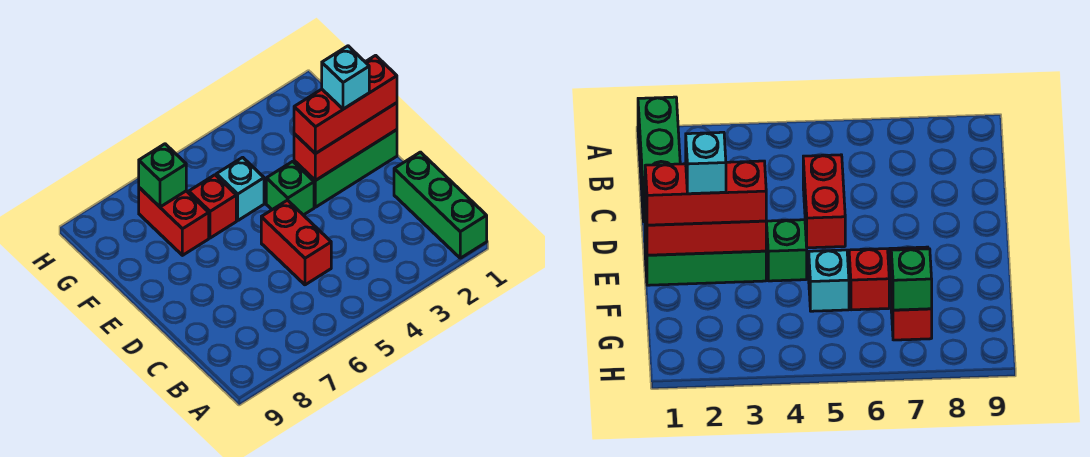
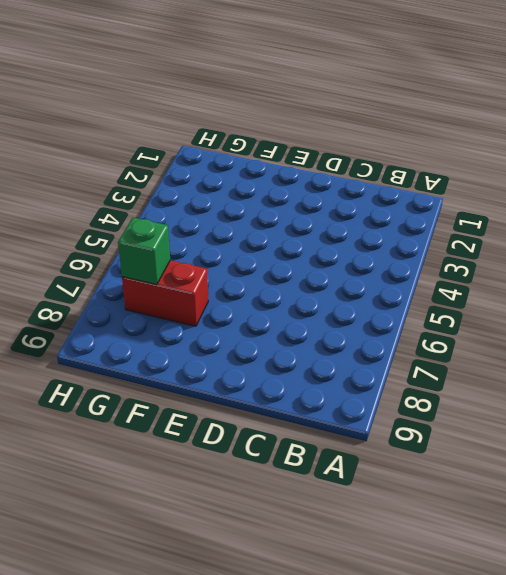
none -> green brick A1:C1 level 1
none -> red brick C5:D5 level 1

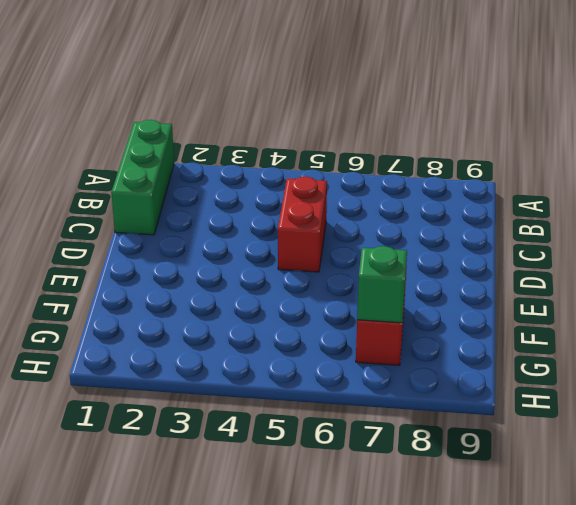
none -> green brick E1:E3 level 1
none -> green brick E4 level 1

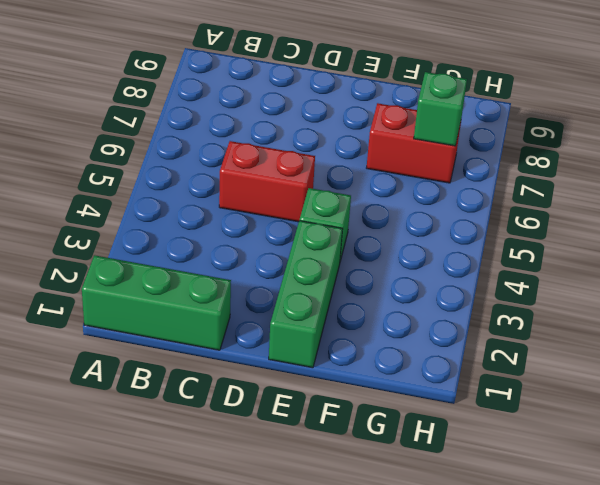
none -> cyan brick F5 level 1
none -> red brick F6 level 1

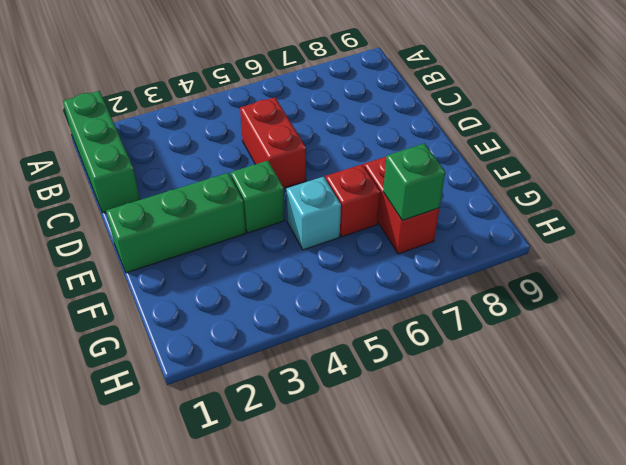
none -> red brick E1:E3 level 2
none -> red brick E1:E3 level 3

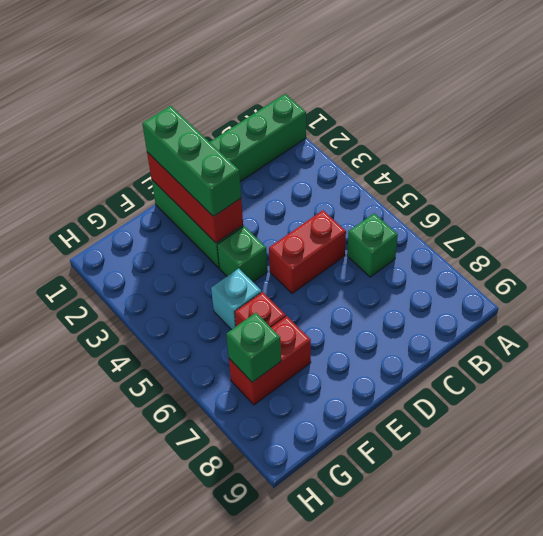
green brick B6 level 1 -> none
green brick E1:E3 level 3 -> red brick E1:E3 level 3
none -> cyan brick E2 level 4

